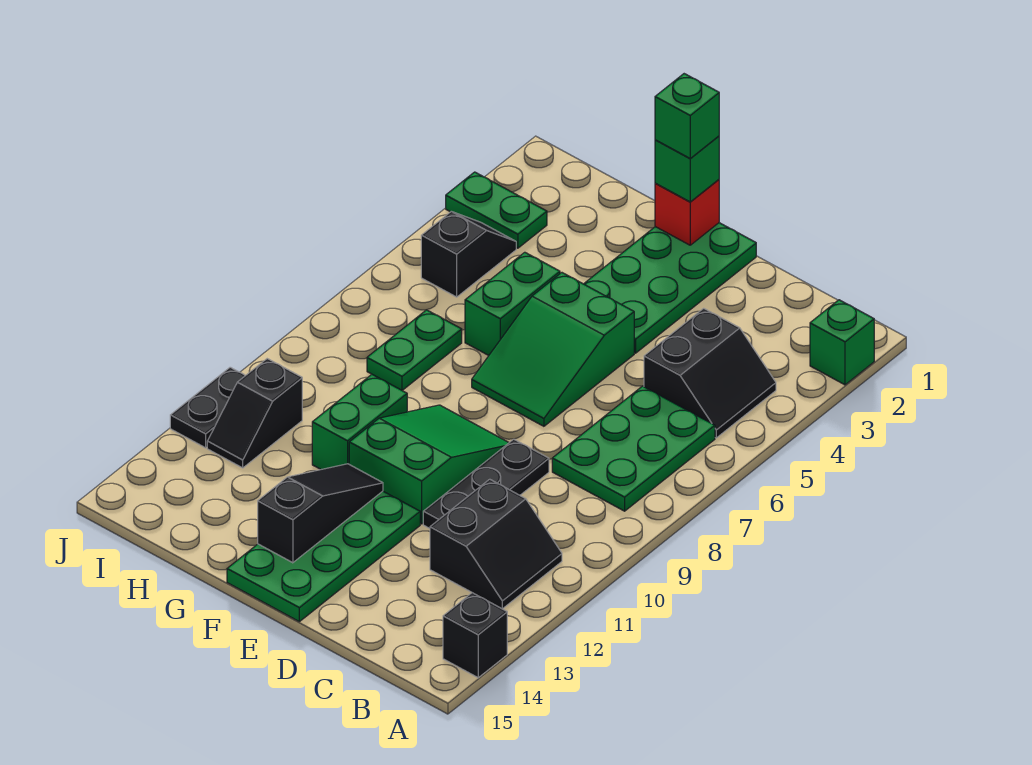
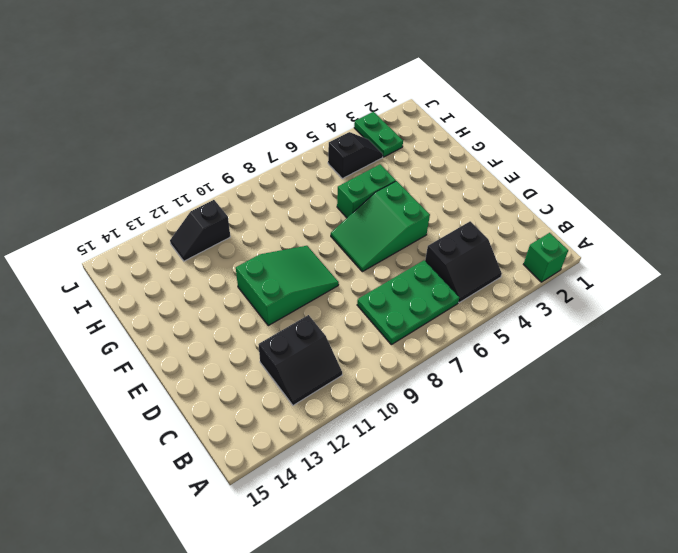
none -> black brick A14 level 1
none -> black plate D9:D11 level 1
none -> green plate E1:F4 level 1

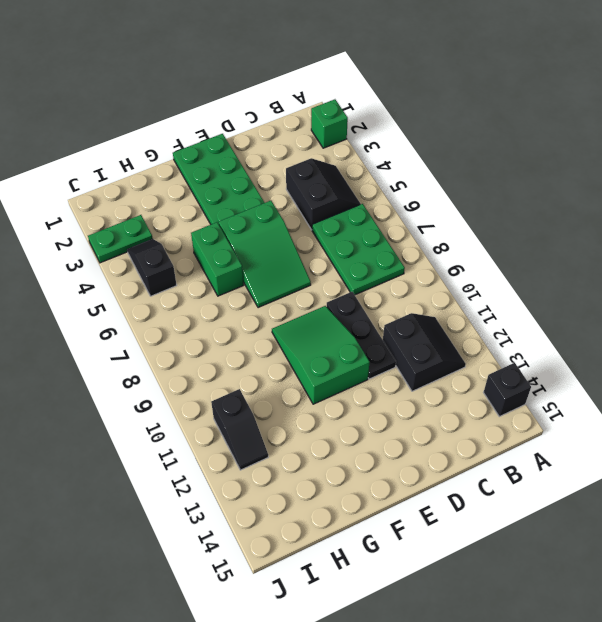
none -> green plate E12:F15 level 1
none -> green brick G10:G11 level 1
none -> green plate H7:H8 level 1

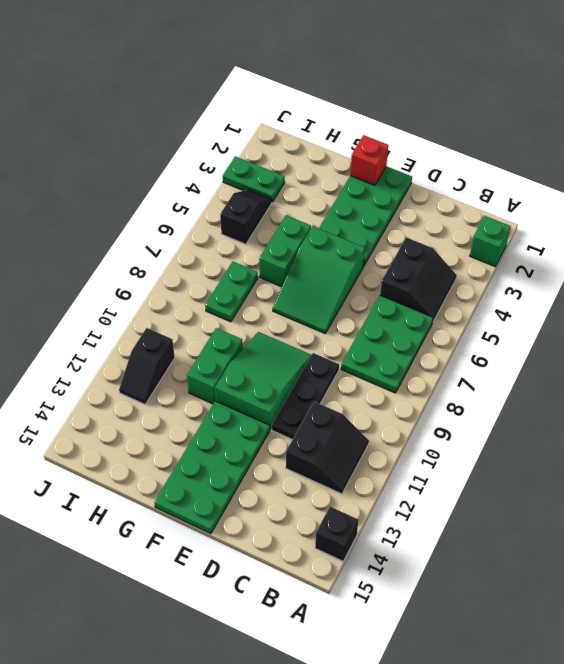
none -> black plate J11:J12 level 1
none -> black slope F12:F14 level 2 top 14
none -> green brick F1 level 3

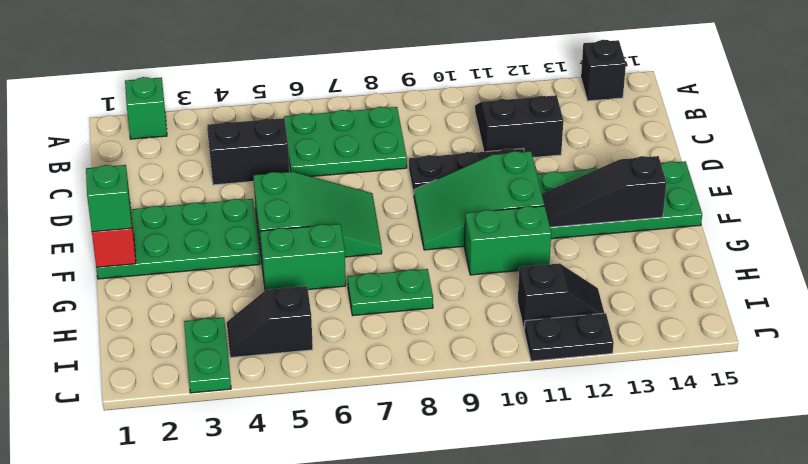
none -> green brick F1 level 4

